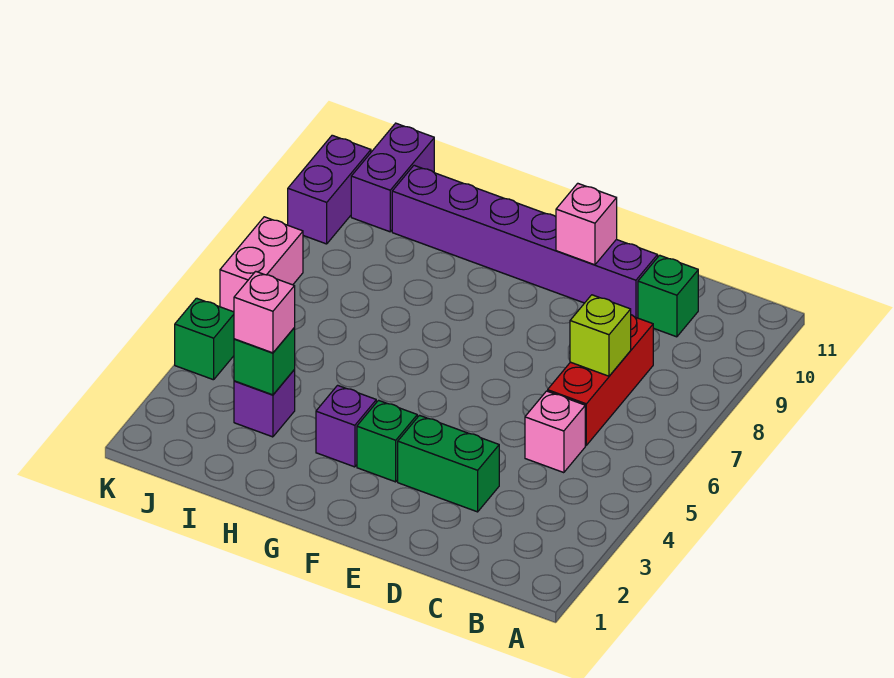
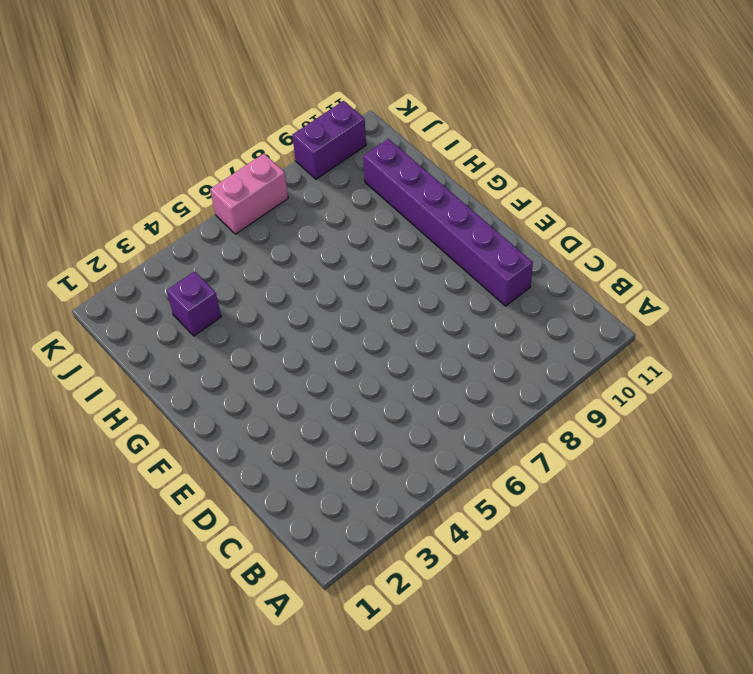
none -> pink brick C5 level 1
none -> red brick C6:C8 level 1
none -> green brick C10 level 1

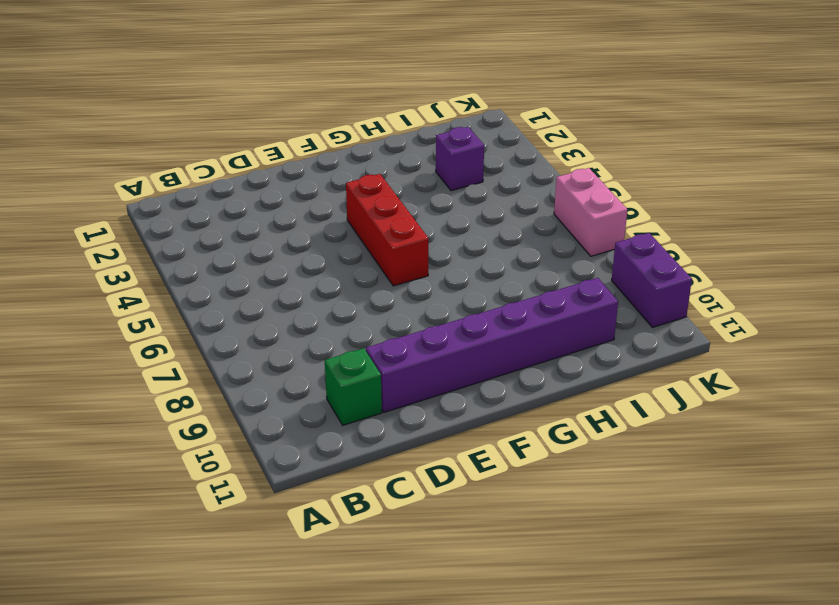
red brick F4:F6 level 1 -> red brick C6:C8 level 1
none -> pink brick C5 level 1
none -> green brick D3:E3 level 1
none -> green brick F3 level 1

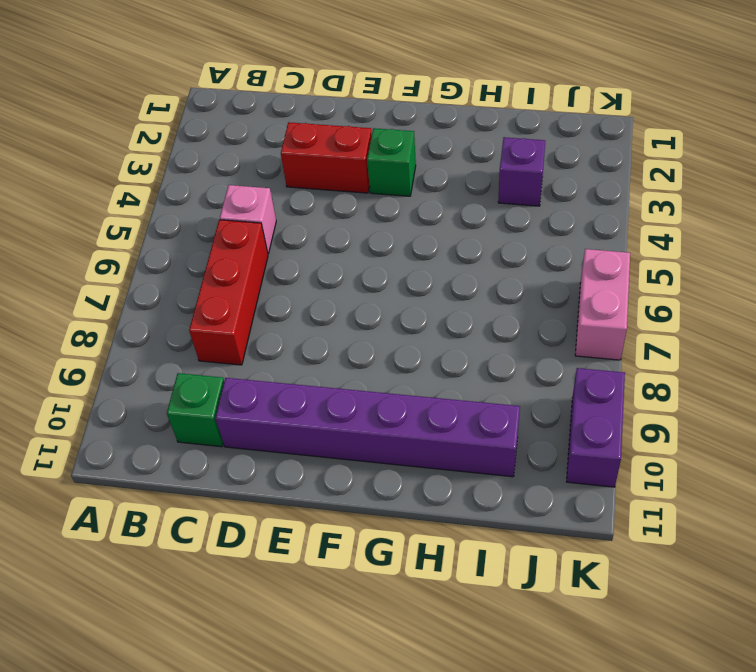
red brick D3:E3 level 1 -> green brick D3:E3 level 1
none -> purple brick G3 level 1
none -> purple brick J10:J11 level 1
none -> green brick K4 level 1

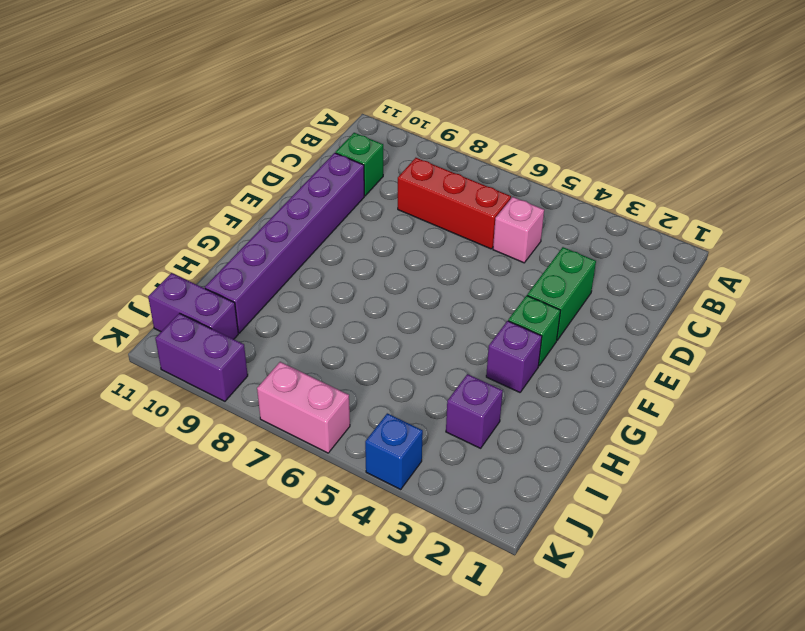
blue brick K4 level 1 -> green brick K4 level 1
none -> lime brick C7 level 2
none -> pink brick E10 level 2
none -> green brick I3 level 2

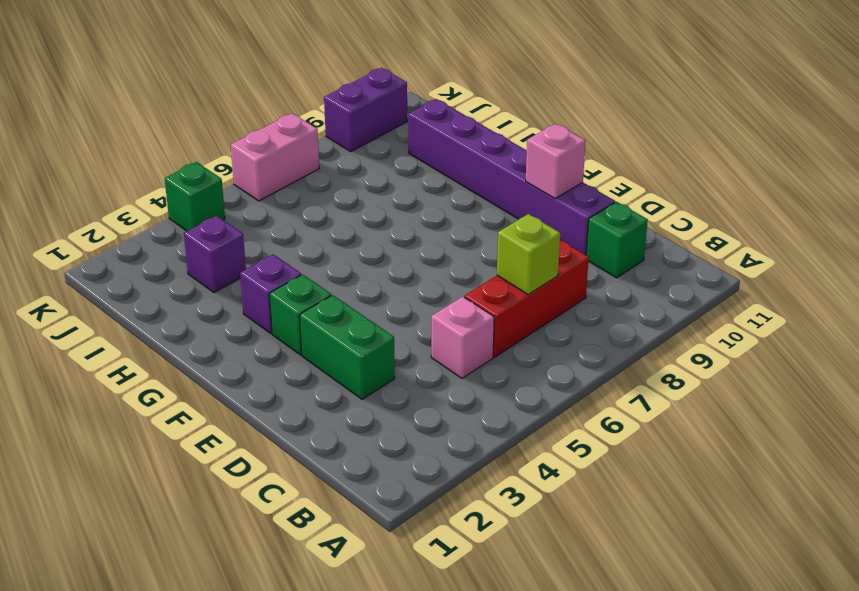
none -> purple brick J10:J11 level 1
none -> green brick I3 level 2
none -> pink brick I3 level 3

